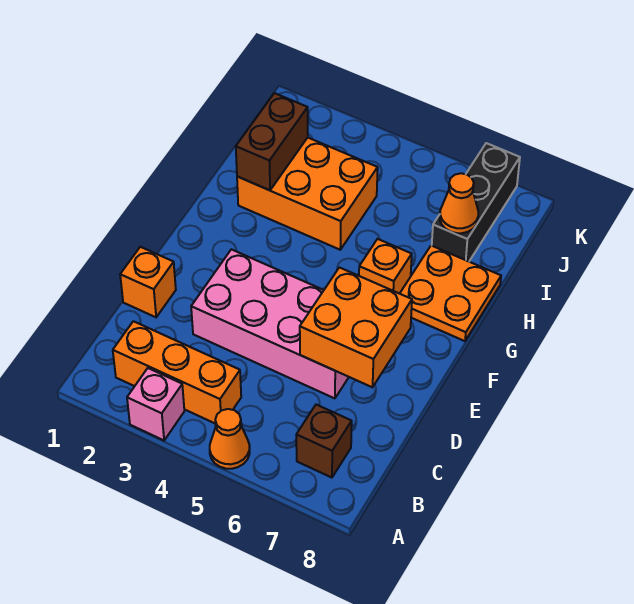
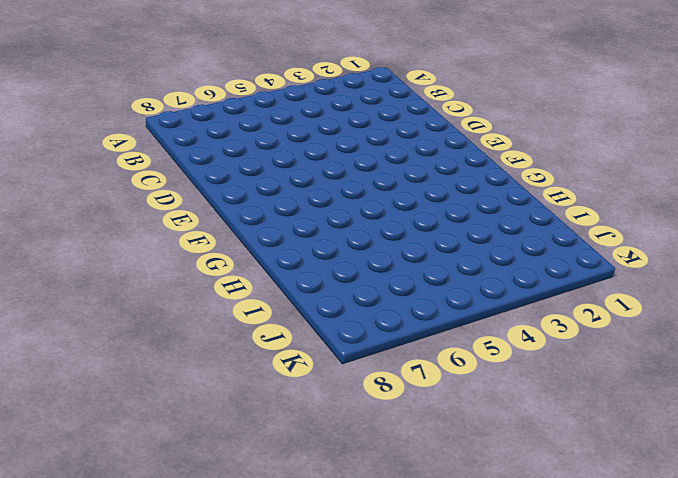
none -> pink brick A3 level 1
none -> orange cone A5 level 1
none -> orange brick B2:B4 level 1

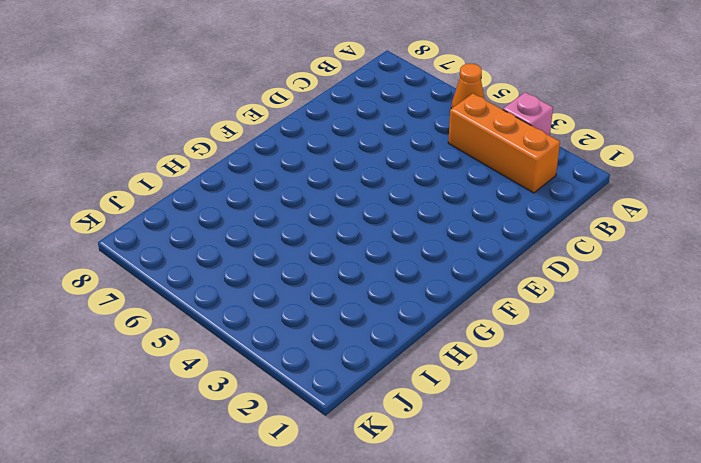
none -> brown brick B7 level 1
none -> orange brick D1 level 1
none -> pink brick D3:E6 level 1

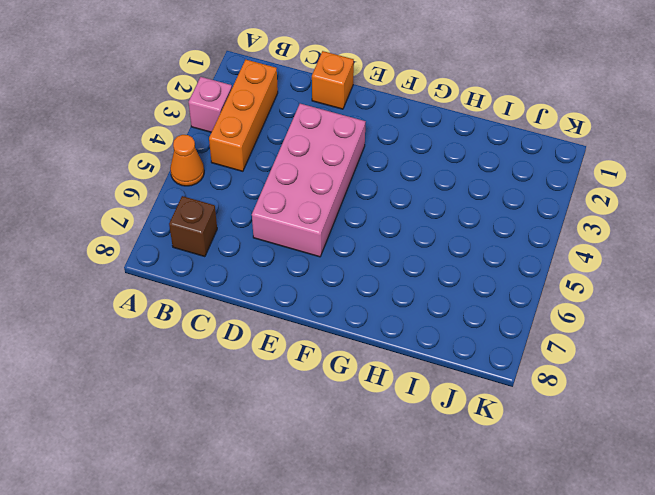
none -> orange brick G6 level 1
none -> orange plate G7:H8 level 1
none -> orange brick H2:I4 level 1

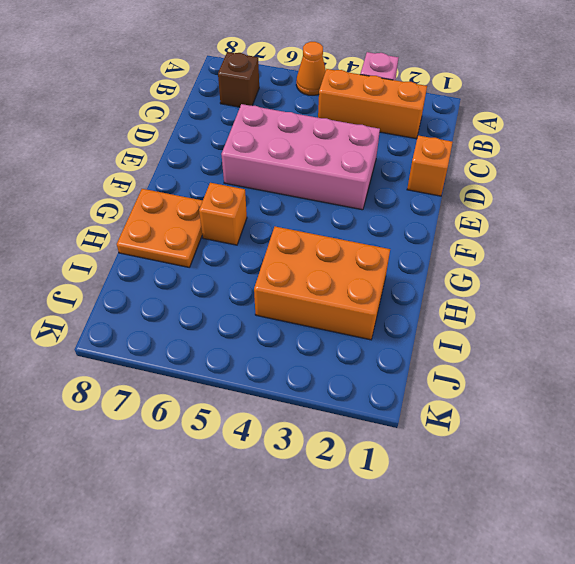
none -> black brick I7:K7 level 1
none -> orange brick D6:E7 level 2
none -> brown brick H2:I2 level 2

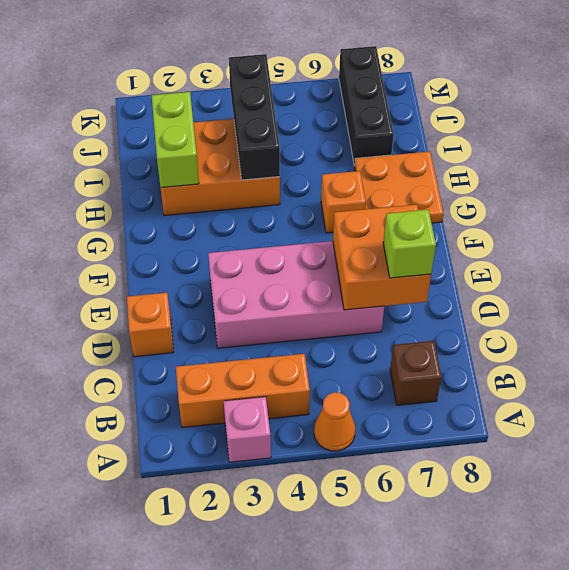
lime brick D7 level 3 -> none
lime brick H2:I2 level 2 -> brown brick H2:I2 level 2
black brick H4:J4 level 2 -> none
none -> orange cone I7 level 2

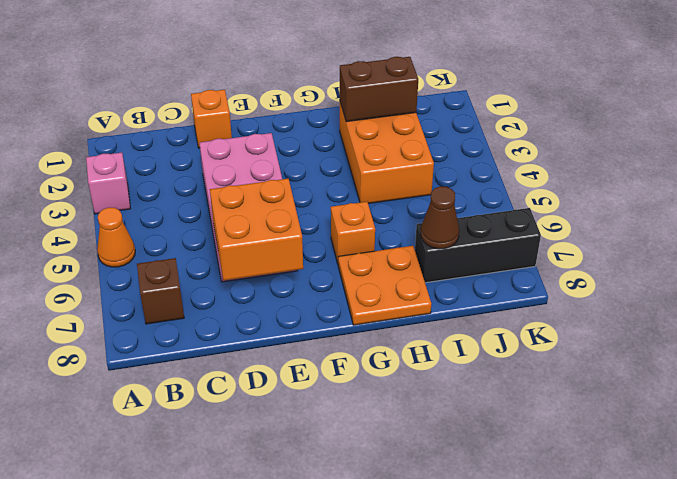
brown cone I7 level 2 -> orange cone I7 level 2
none -> orange brick B2:B4 level 1

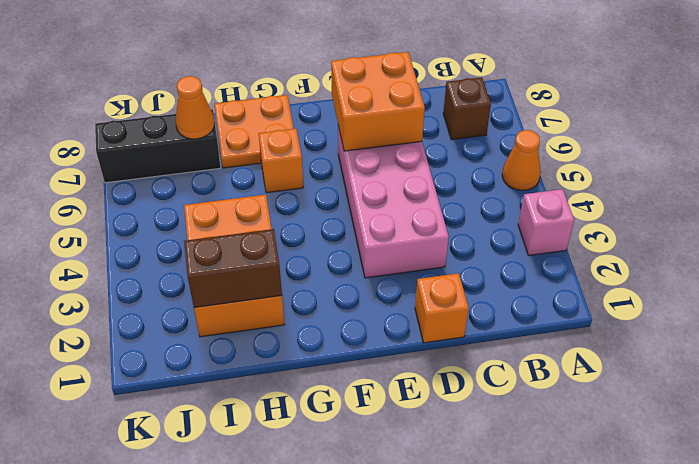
none -> orange brick B2:B4 level 1

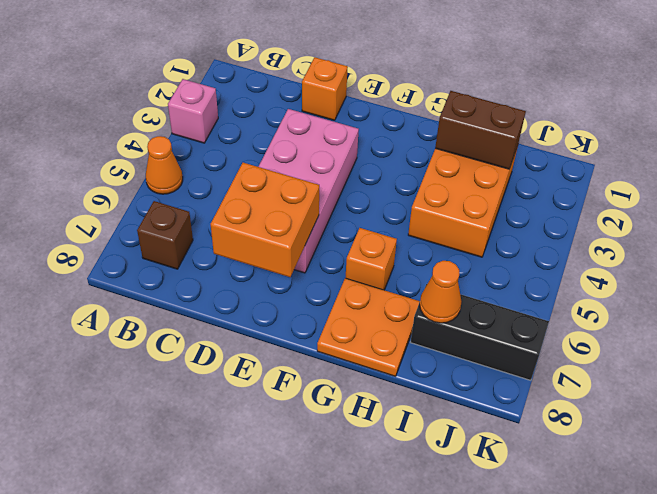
none -> orange brick B2:B4 level 1

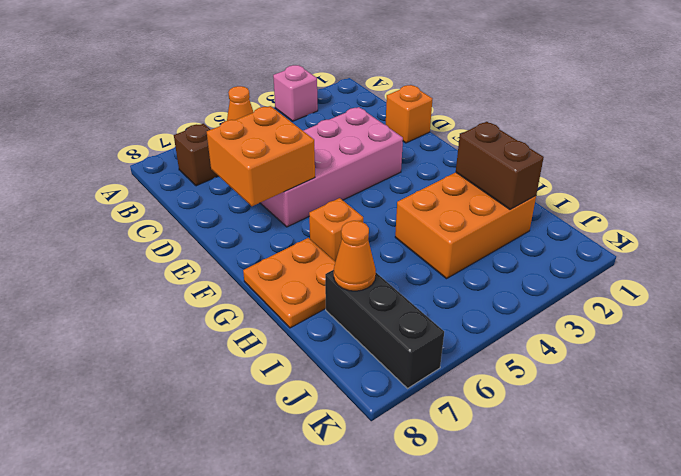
none -> orange brick B2:B4 level 1

